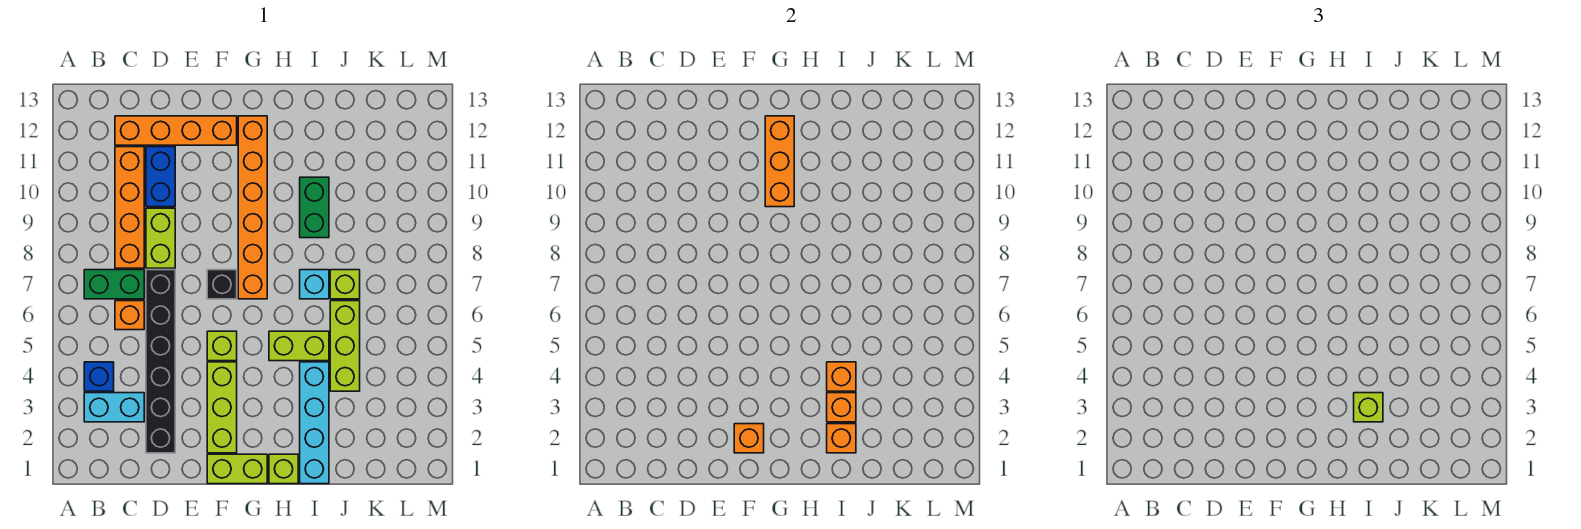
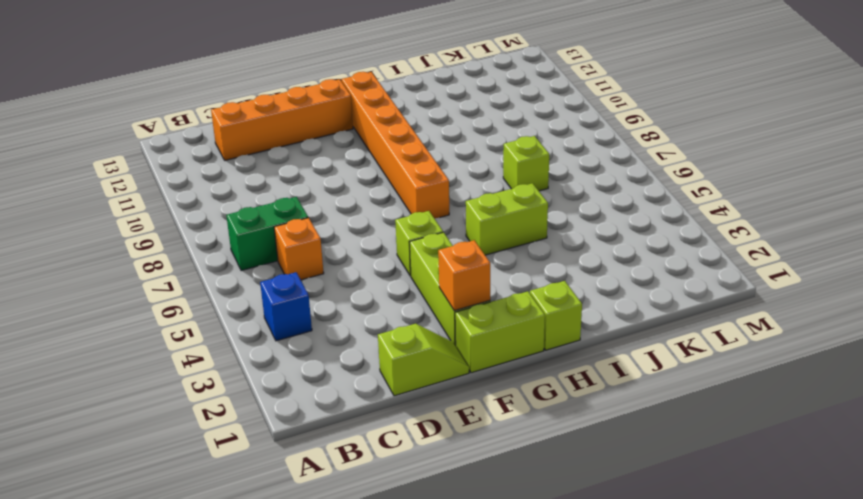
lime slope D1:E1 level 1 top D -> none
none -> cyan brick B3:C3 level 1
none -> orange brick C8:C11 level 1
none -> black brick D2:D7 level 1

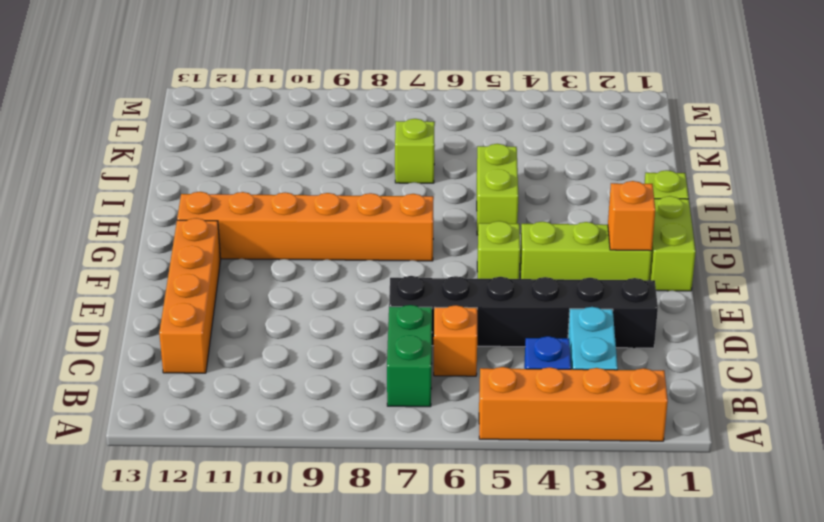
orange brick A2:A5 level 1 -> orange brick C8:C11 level 1
none -> lime brick D8:D9 level 1
none -> blue brick D10:D11 level 1
none -> black brick F7 level 1

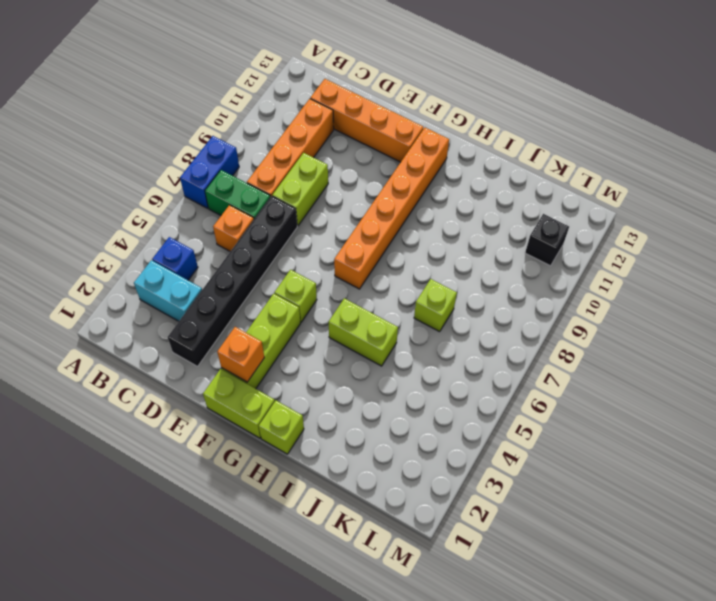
blue brick A7:A8 level 1 -> blue brick D10:D11 level 1
black brick L11 level 1 -> black brick F7 level 1
none -> cyan brick I1:I4 level 1
none -> cyan brick I7 level 1
none -> green brick I9:I10 level 1

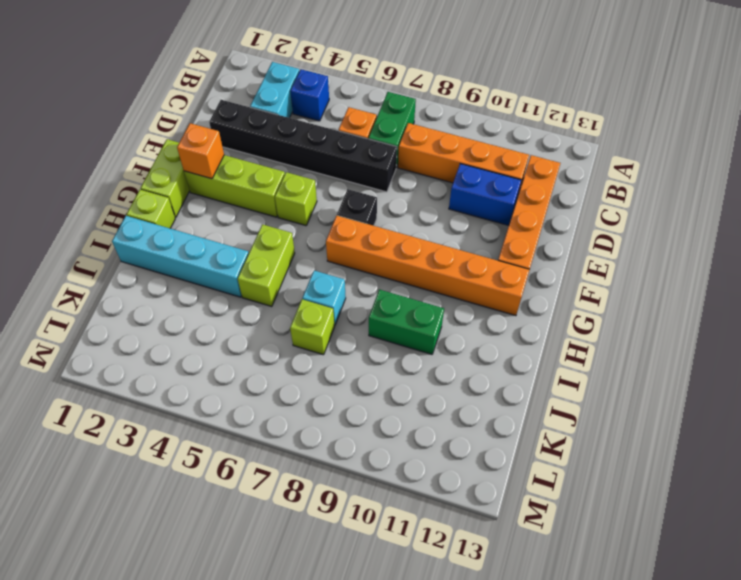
none -> lime brick D8:D9 level 1
none -> lime brick J4:J6 level 1
none -> orange brick G10:G12 level 2

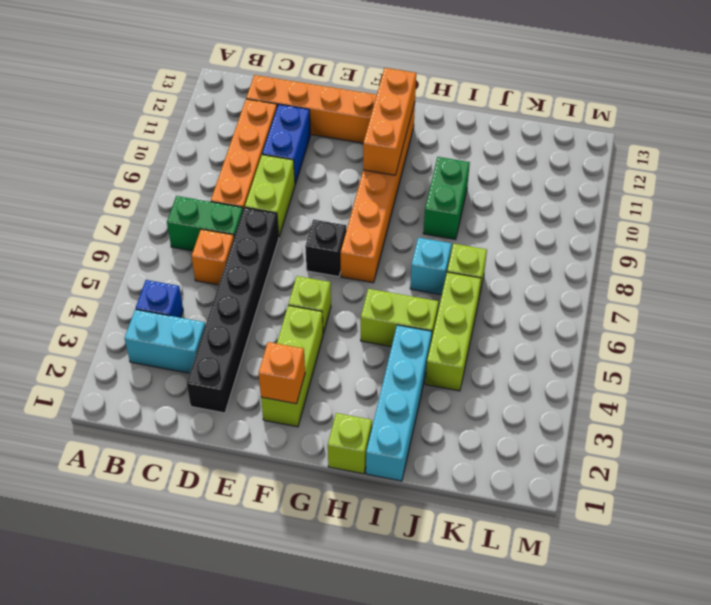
none -> lime brick F1:G1 level 1
none -> orange brick I2 level 2
none -> orange brick I3 level 2

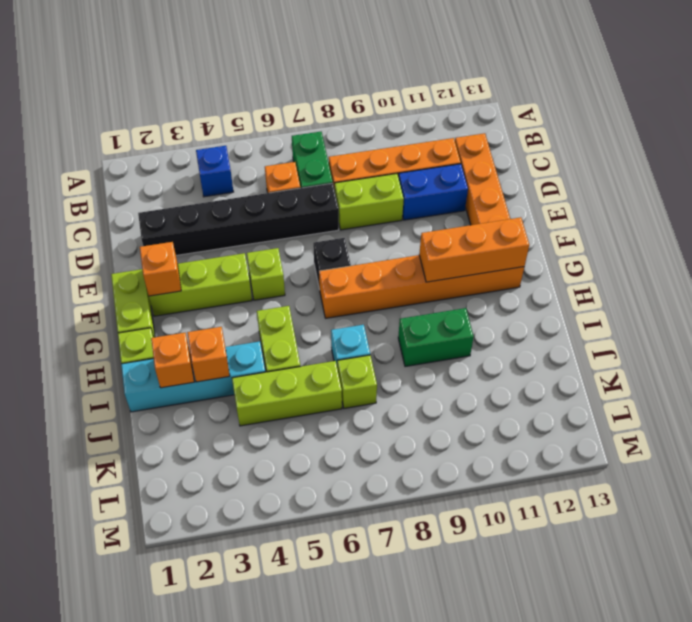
none -> cyan brick B3:C3 level 1
none -> orange brick I4 level 2
none -> lime brick I3 level 3

